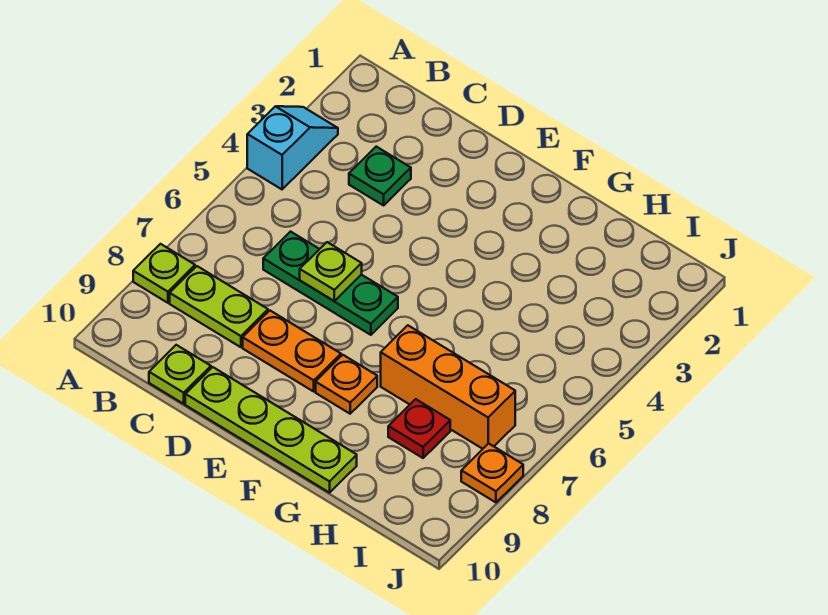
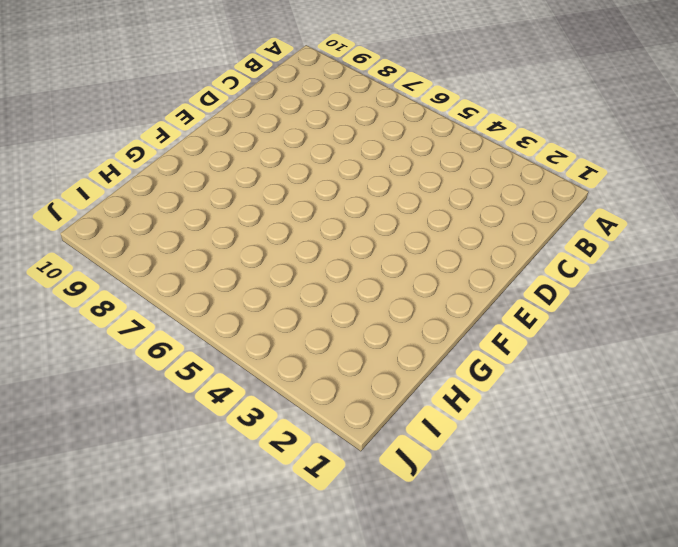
none -> cyan slope A3:A4 level 1 top 4
none -> lime plate A8 level 1
none -> lime plate B8:C8 level 1

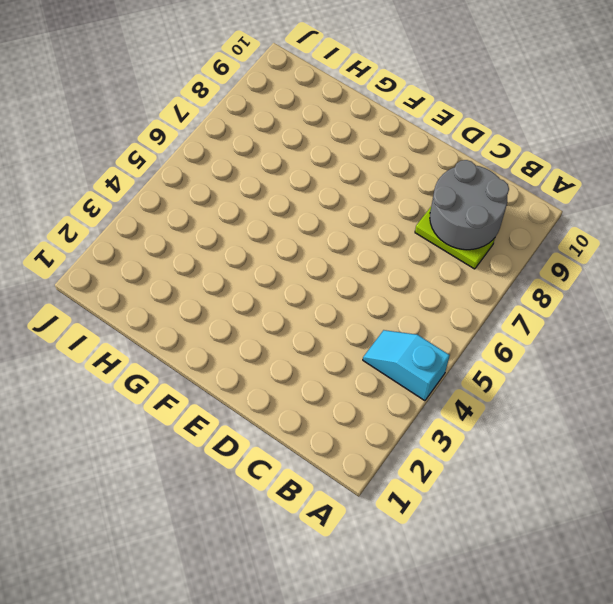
cyan slope A4:B4 level 1 top A -> cyan slope A3:A4 level 1 top 4
grey round brick B8:C9 level 2 -> none
none -> lime plate A8 level 1
none -> green plate C3 level 1
none -> green plate C6:E6 level 1

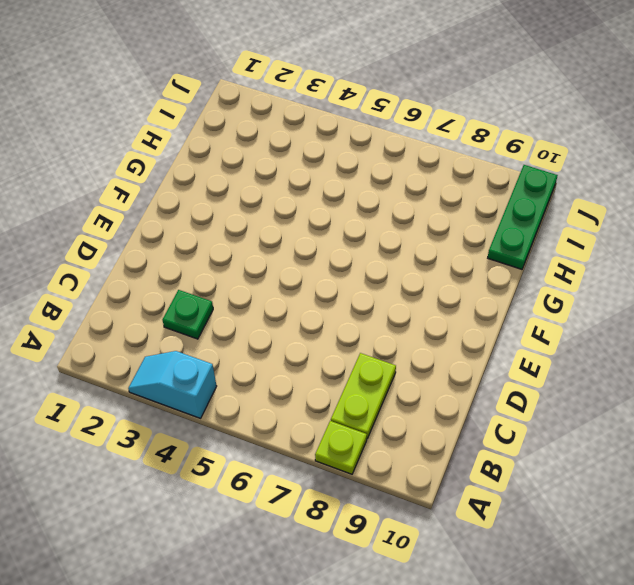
green plate H10:J10 level 1 -> green plate C6:E6 level 1
none -> lime plate C10 level 1
none -> orange plate D8:E8 level 1
none -> lime plate D10:G10 level 1

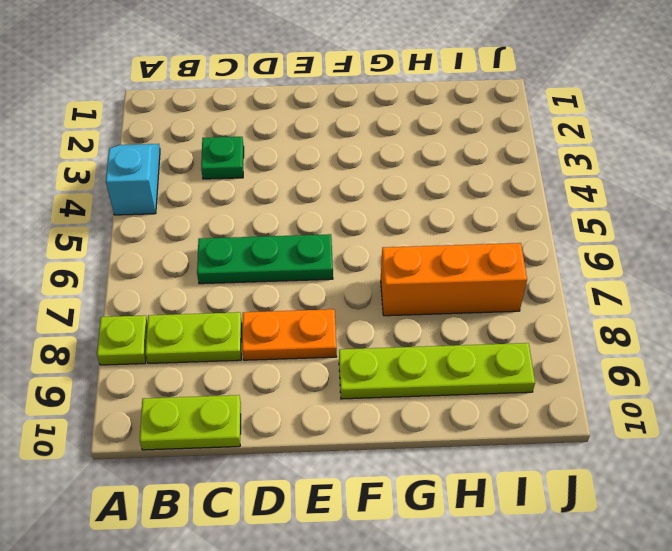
lime plate B10:C10 level 1 -> lime plate C10 level 1
lime plate F9:I9 level 1 -> lime plate D10:G10 level 1
none -> orange plate F8 level 1
none -> red plate H8 level 1
none -> orange plate J8 level 1

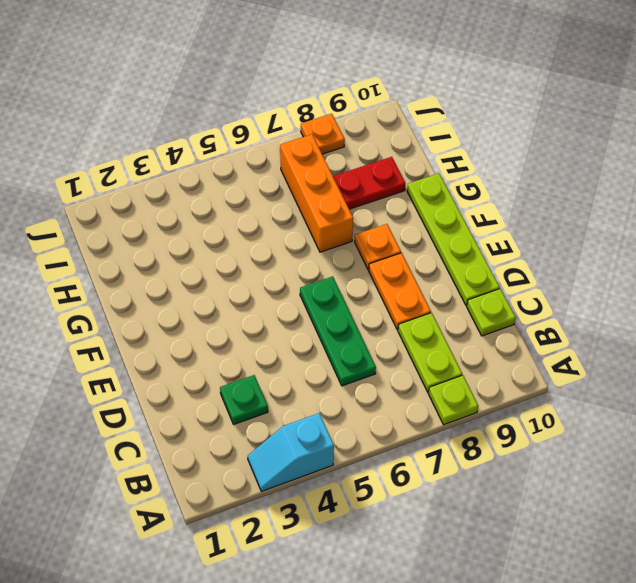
red plate H8:H9 level 1 -> red plate H8 level 1
none -> lime plate D6 level 2

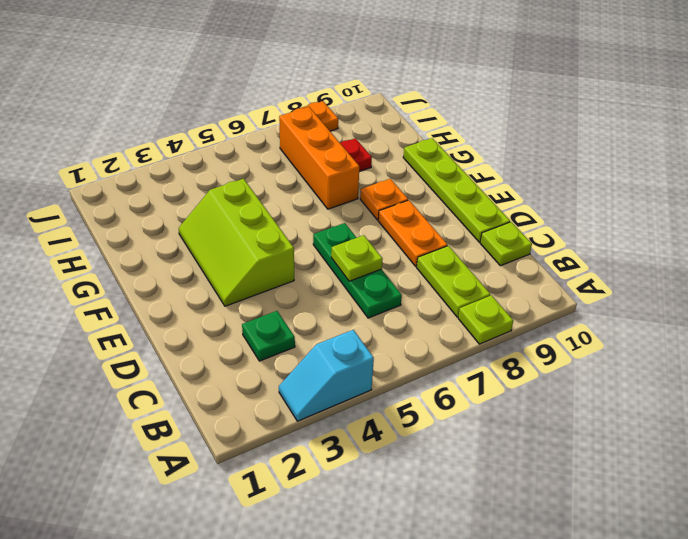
lime slope E3:G4 level 1 top 4 -> none

